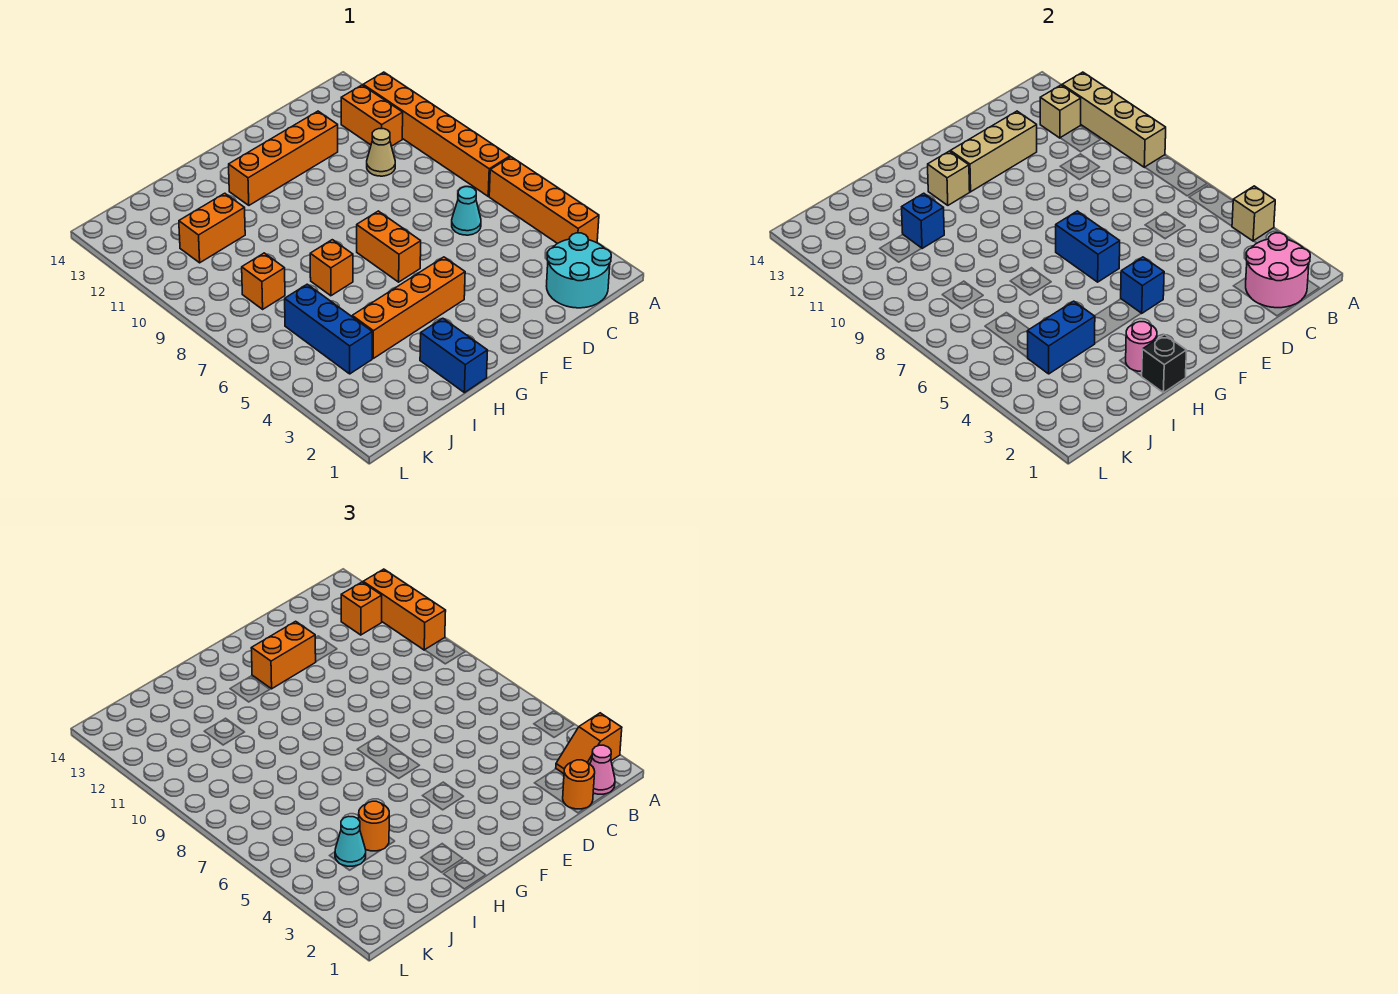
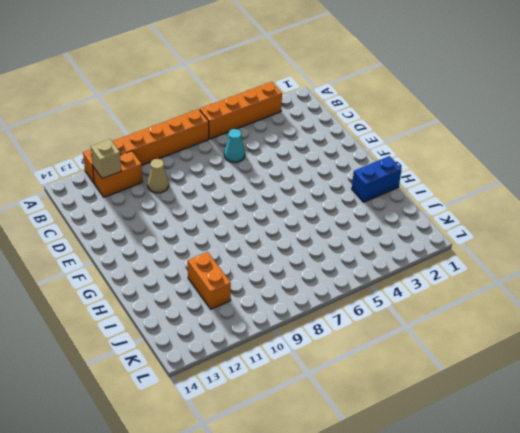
none -> cyan round brick B1:C2 level 1
none -> orange brick D12:G12 level 1
none -> orange brick F4:I4 level 1
none -> orange brick F6:F7 level 1

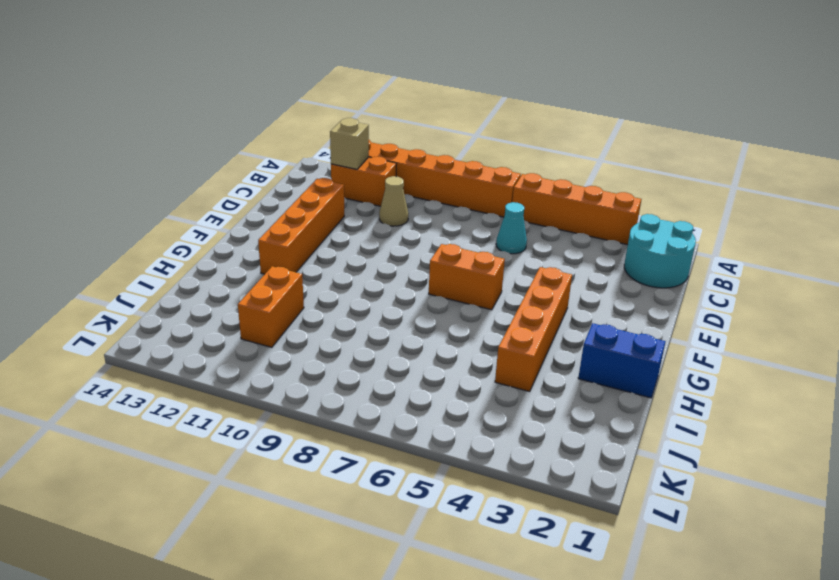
none -> orange brick H7 level 1
none -> blue brick J4:J6 level 1
none -> orange brick J8 level 1
none -> tan brick A4 level 2

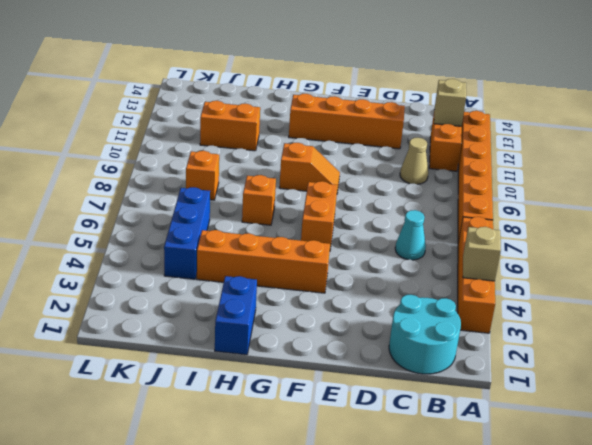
orange slope F9:G9 level 1 top G -> orange slope A2:B2 level 3 top A
none -> tan brick A9:A12 level 2
none -> pink round brick B1:C2 level 2
none -> tan brick D12:F12 level 2
none -> blue brick F4 level 2

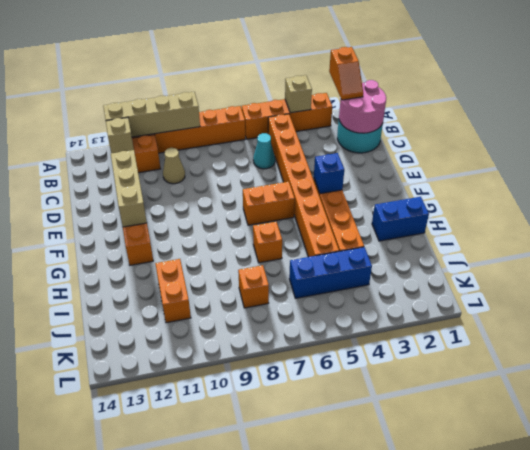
orange brick B5:I5 level 1 -> none
none -> blue brick F6:F7 level 2
none -> tan brick G12 level 2
none -> black brick H1 level 2
none -> pink round brick H2 level 2

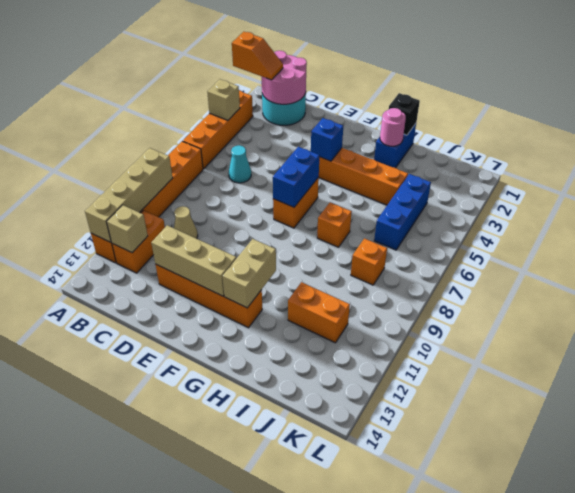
tan brick G11:G12 level 2 -> tan brick G12 level 2
none -> blue brick I4:J4 level 2
none -> blue brick I11 level 2
none -> orange brick A10:A12 level 3
none -> pink cone B1 level 3

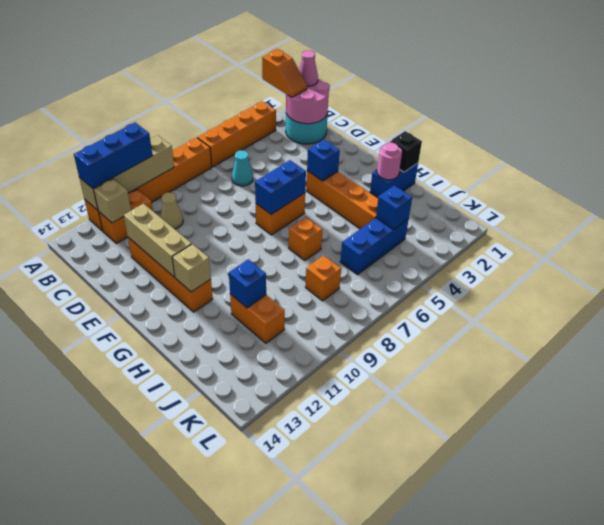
blue brick A10:A12 level 3 -> orange brick A10:A12 level 3
blue brick J4 level 2 -> blue brick I4:J4 level 2
none -> tan brick A4 level 2
none -> orange brick B12 level 3
none -> orange round brick C1 level 3
none -> orange brick E12:F12 level 3

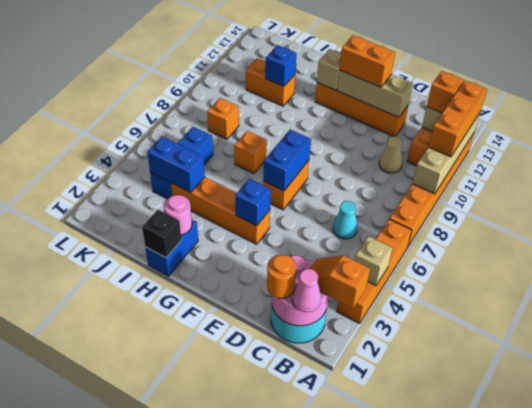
none -> orange round brick I4 level 3
none -> cyan cone J4 level 3

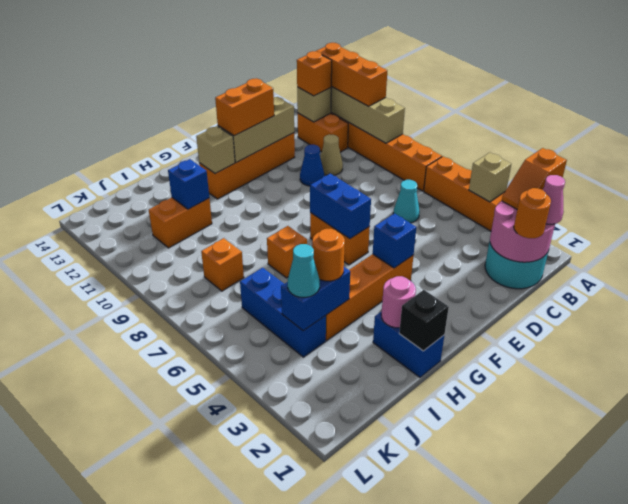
blue cone D10 level 1 -> none

